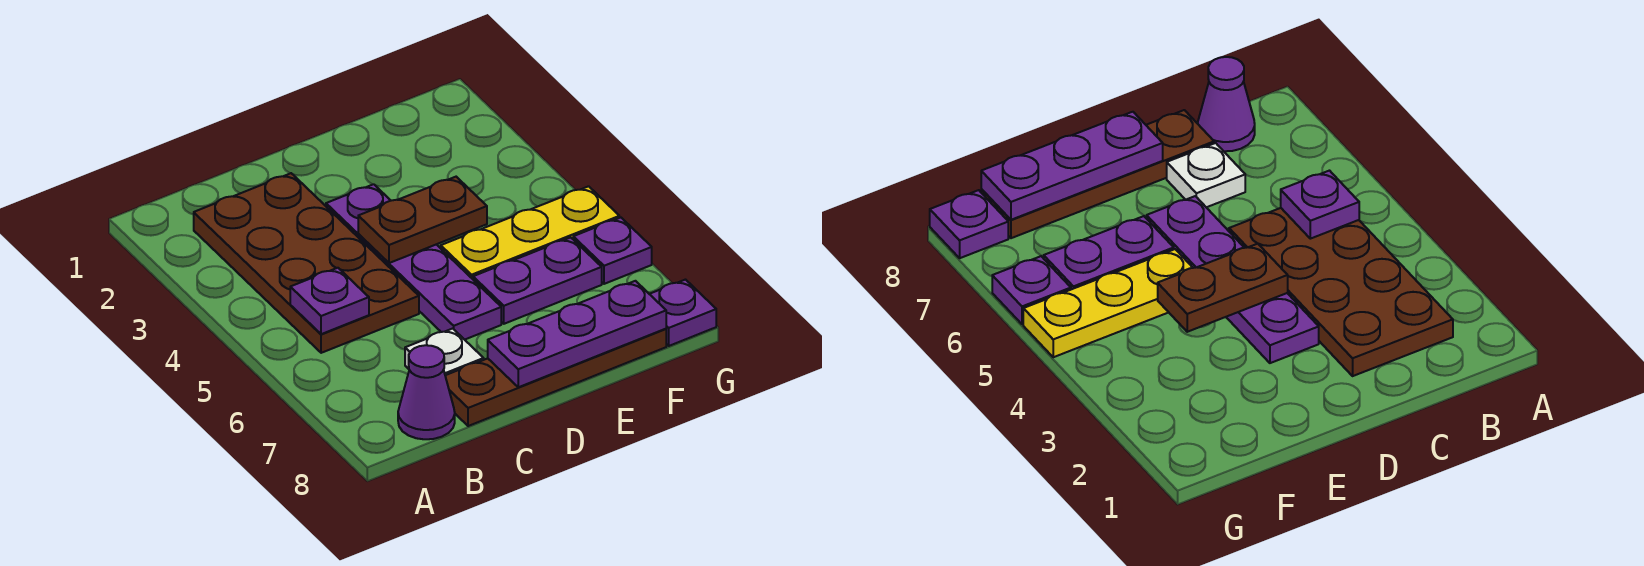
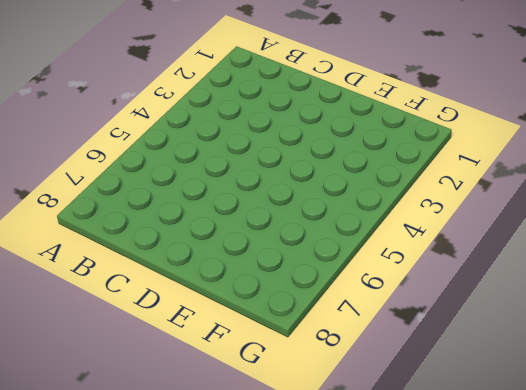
none -> brown plate B2:C5 level 1
none -> purple cone B8 level 1
none -> white plate C7 level 1

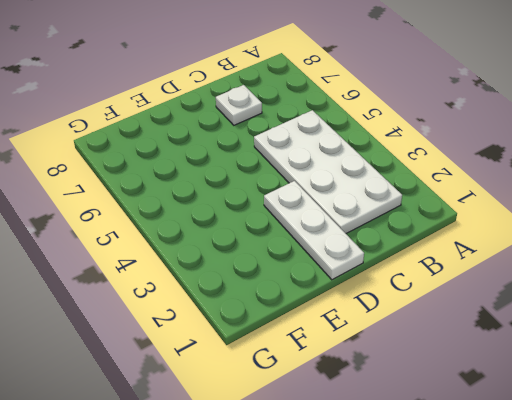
white plate B2:C5 level 1 -> brown plate B2:C5 level 1
white plate D1:D3 level 1 -> purple plate D3:D6 level 1
none -> purple cone B8 level 1
none -> brown plate C8:F8 level 1
none -> yellow plate E5:G5 level 1

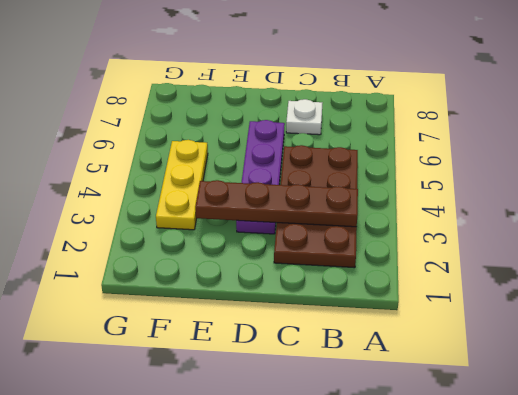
brown plate B3:E3 level 2 -> brown plate C8:F8 level 1
yellow plate F3:F5 level 1 -> yellow plate E5:G5 level 1
none -> purple cone B8 level 1
none -> purple plate E6:F6 level 1
none -> purple plate G6 level 1

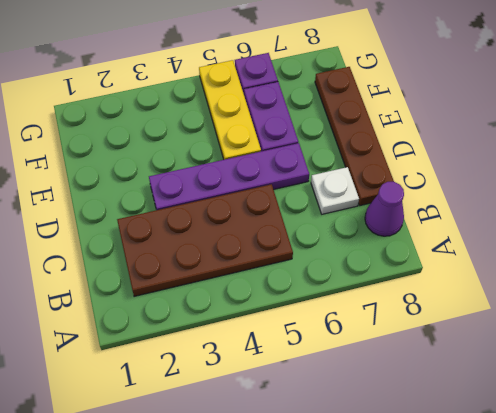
none -> purple plate G8 level 1
none -> purple plate B5 level 2
none -> brown plate D4:E4 level 2

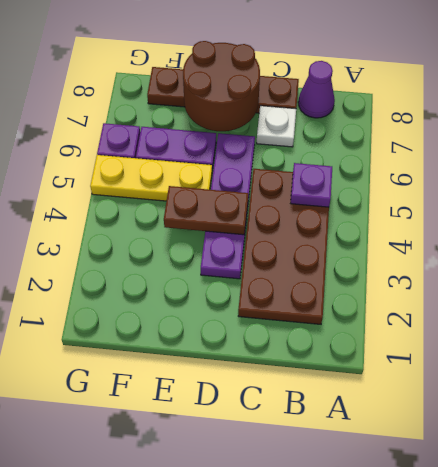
brown round brick D7:E8 level 2 -> purple plate D8:F8 level 2
none -> purple plate G8 level 1

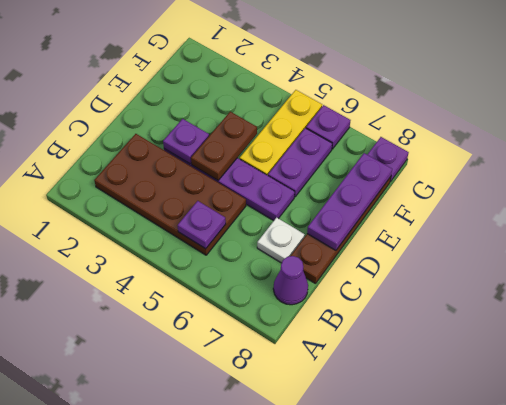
purple plate D3 level 2 -> none

